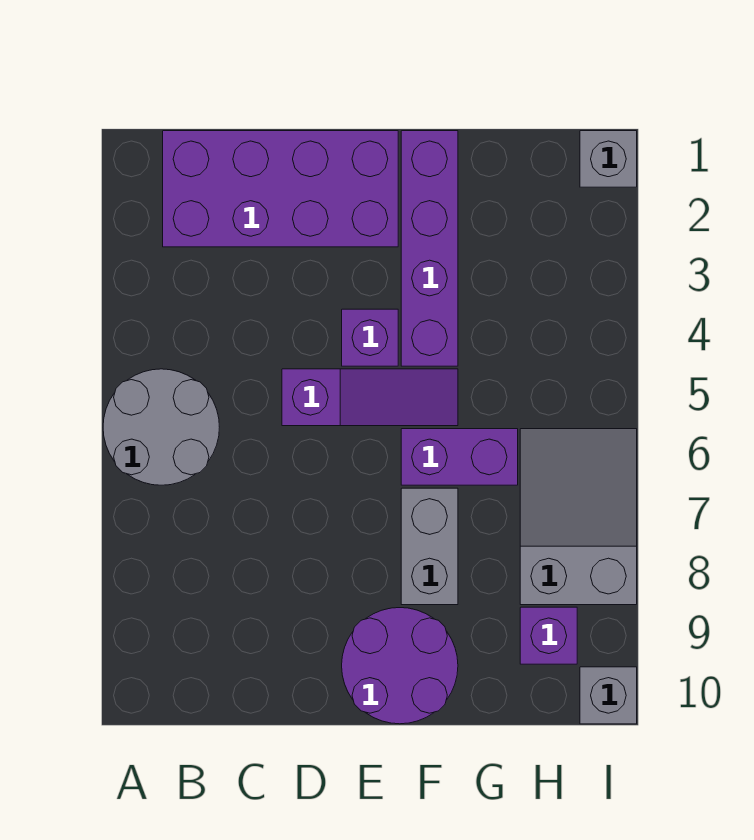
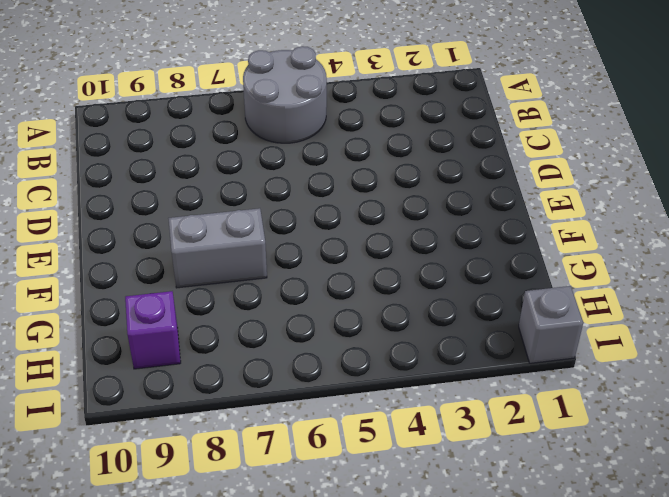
none -> purple brick B1:E2 level 1
none -> purple slope D5:F5 level 1 top D
none -> purple brick E4 level 1

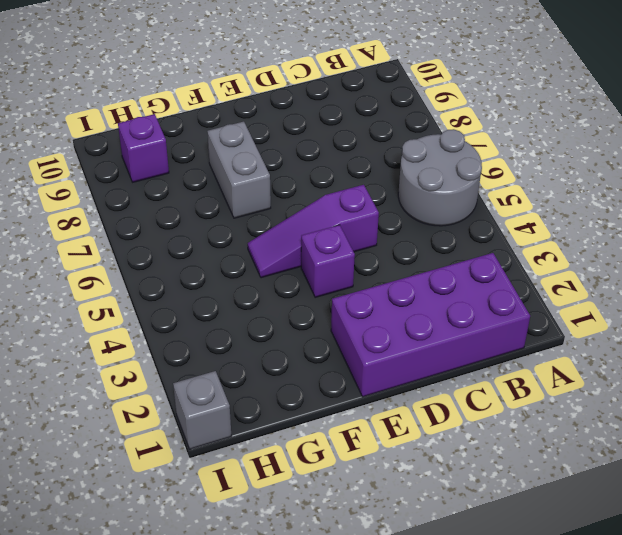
none -> purple round brick E9:F10 level 1
none -> purple brick F1:F4 level 1
none -> purple brick F6:G6 level 1

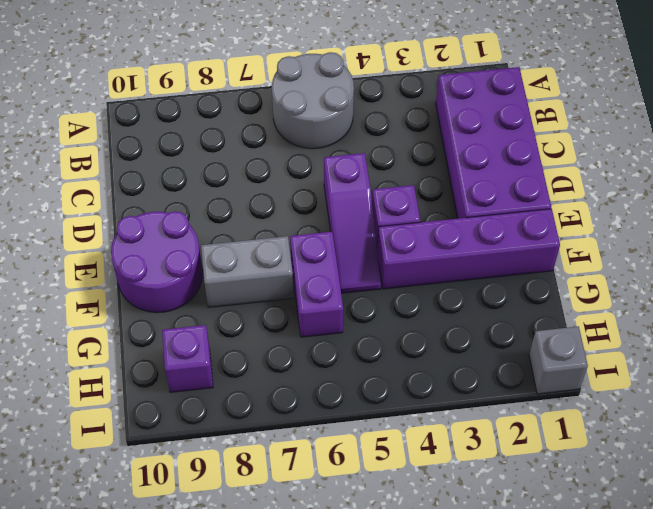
none -> grey slope H6:I8 level 1 top 8
none -> grey brick I10 level 1

